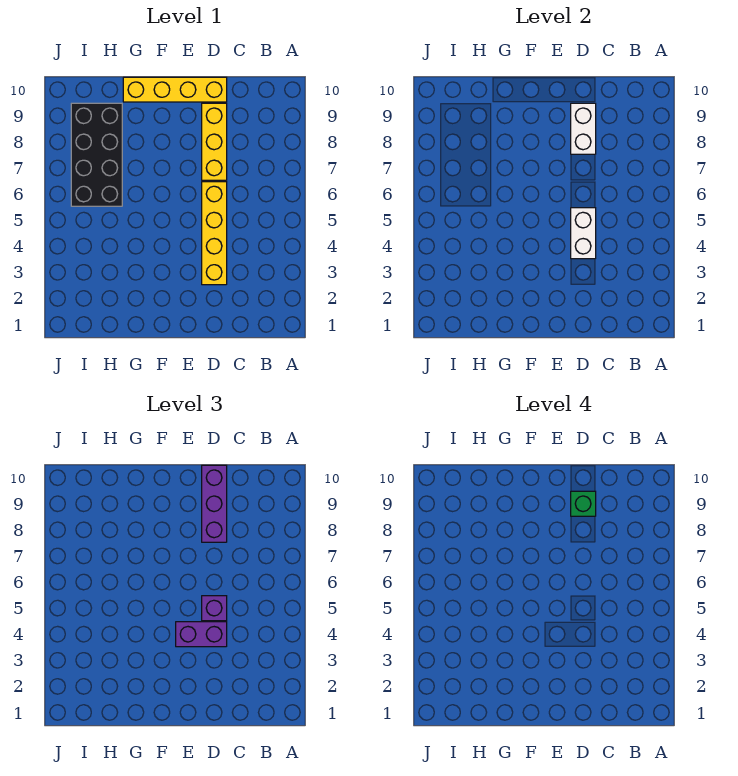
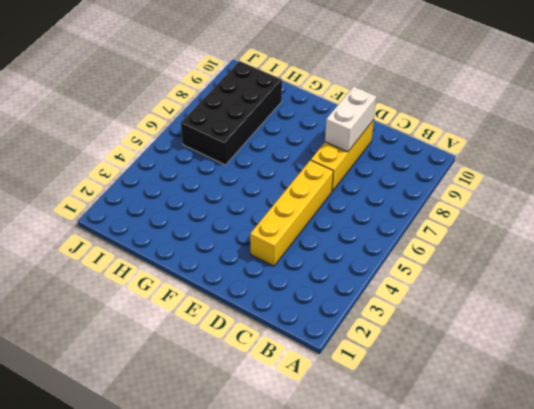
none -> yellow brick D10:G10 level 1
none -> white brick D4:D5 level 2

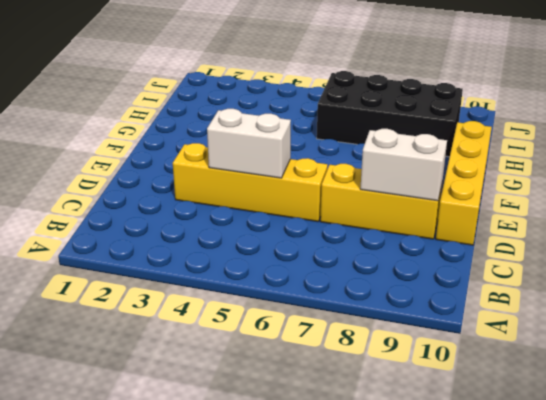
none -> purple brick D4:E4 level 3
none -> purple brick D5 level 3

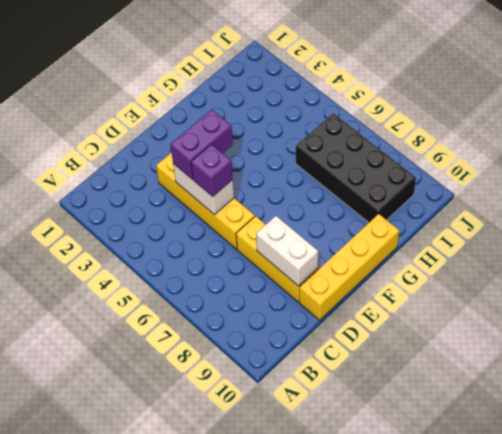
none -> purple brick D8:D10 level 3
none -> green brick D9 level 4

